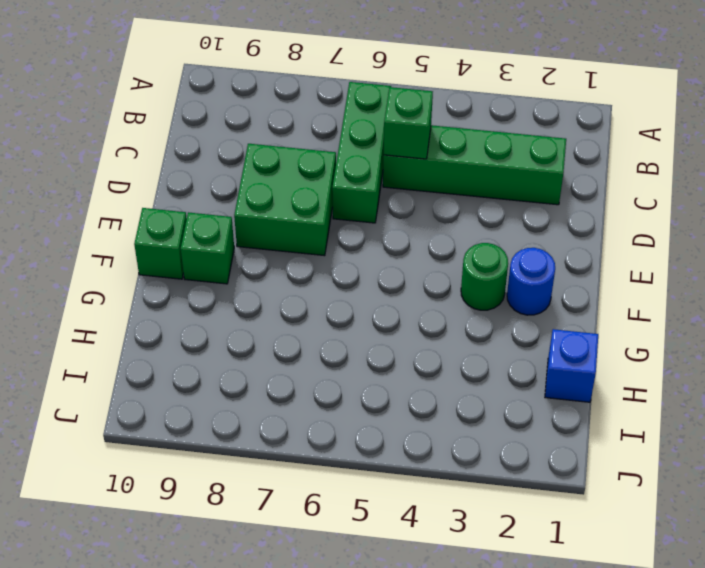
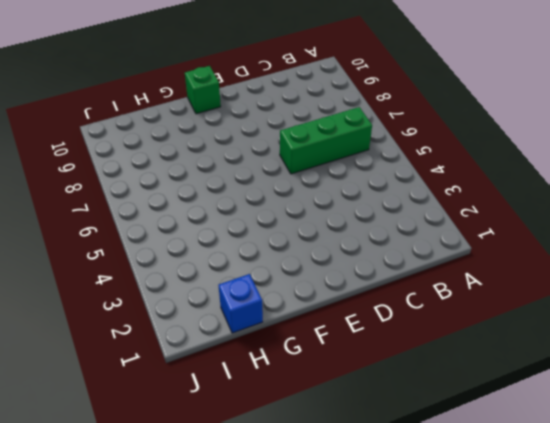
none -> green brick C2:C5 level 1
none -> green brick D7:E8 level 1

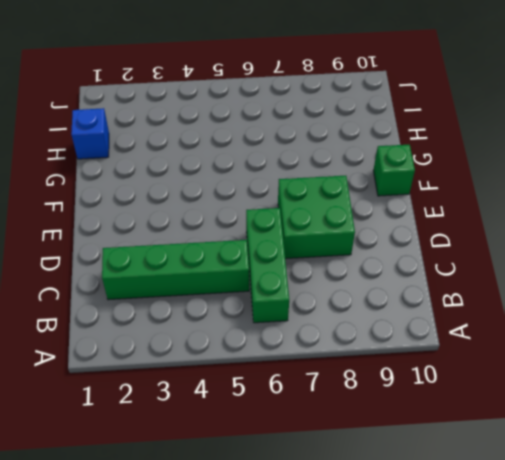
none -> blue round brick F2 level 1
none -> green round brick F3 level 1

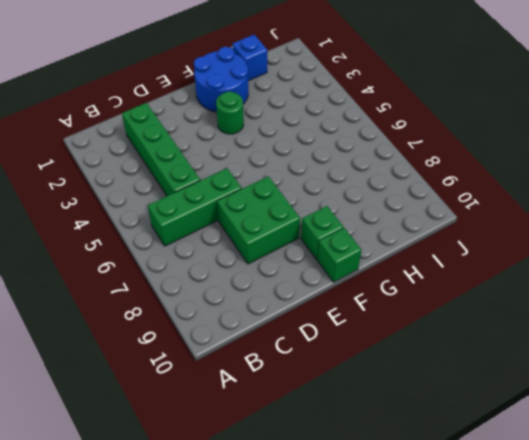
blue round brick F1:G2 level 1 -> blue round brick F2 level 1
none -> green brick C5 level 2

